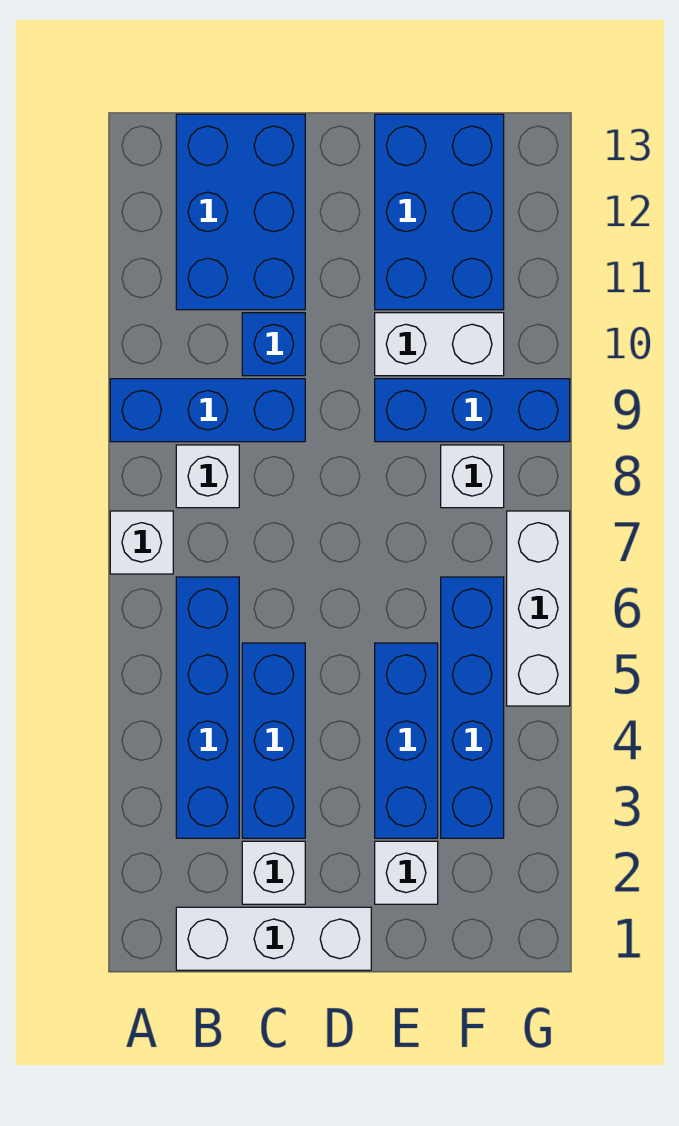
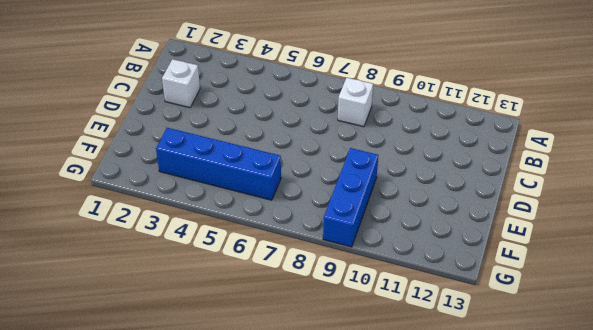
none -> white brick A7 level 1
none -> blue brick A9:C9 level 1
none -> white brick B1:D1 level 1

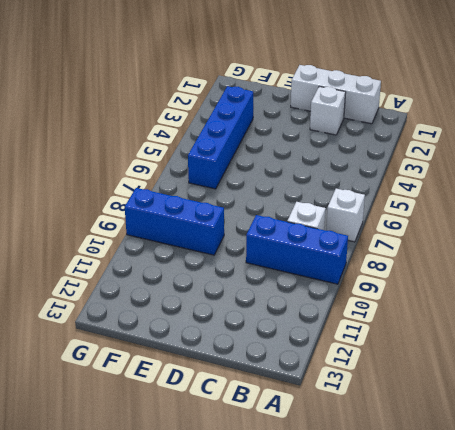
none -> blue brick B3:B6 level 1
none -> blue brick B11:C13 level 1
none -> blue brick C3:C5 level 1

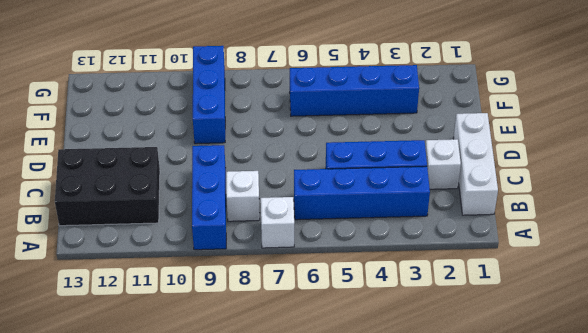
black brick B11:C13 level 1 -> blue brick B11:C13 level 1
none -> blue brick C10 level 1
none -> white brick E2 level 1
none -> blue brick E3:E5 level 1

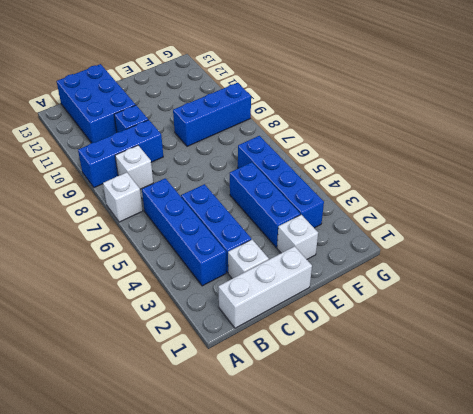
none -> white brick E10:F10 level 1
none -> blue brick E11:F13 level 1
none -> white brick F8 level 1

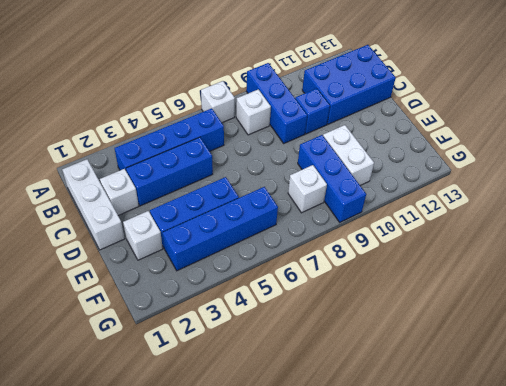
none -> blue brick E11:F13 level 1
none -> white brick G5:G7 level 1

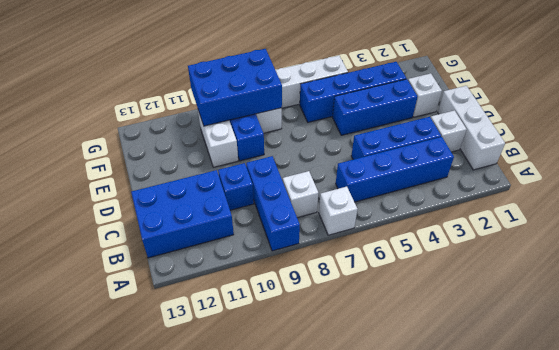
blue brick F8:G10 level 2 -> blue brick E11:F13 level 1

